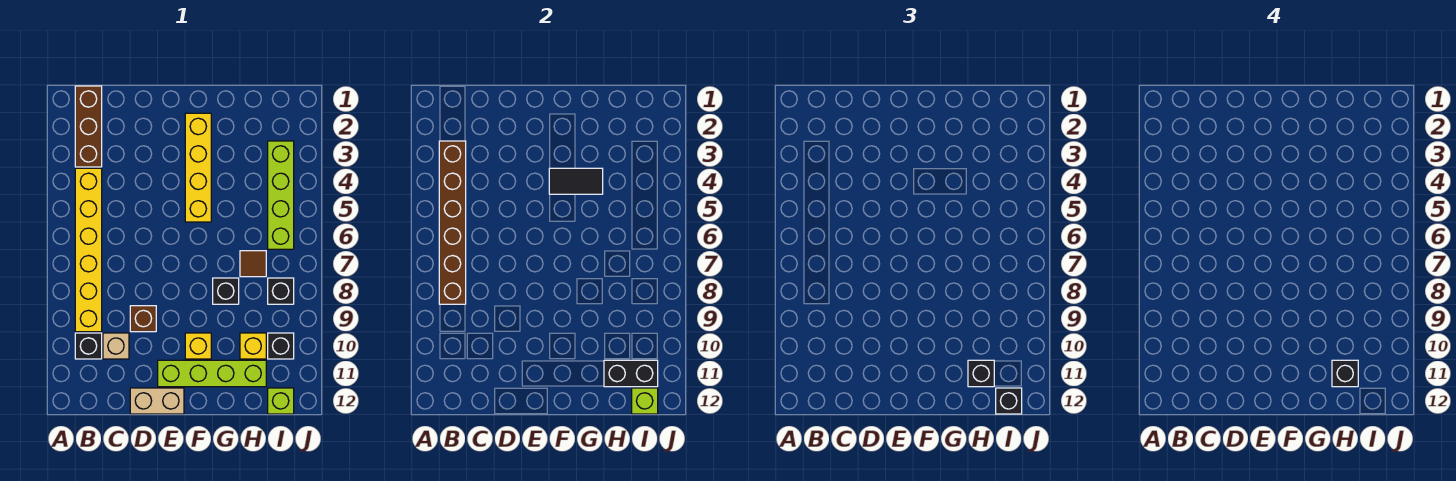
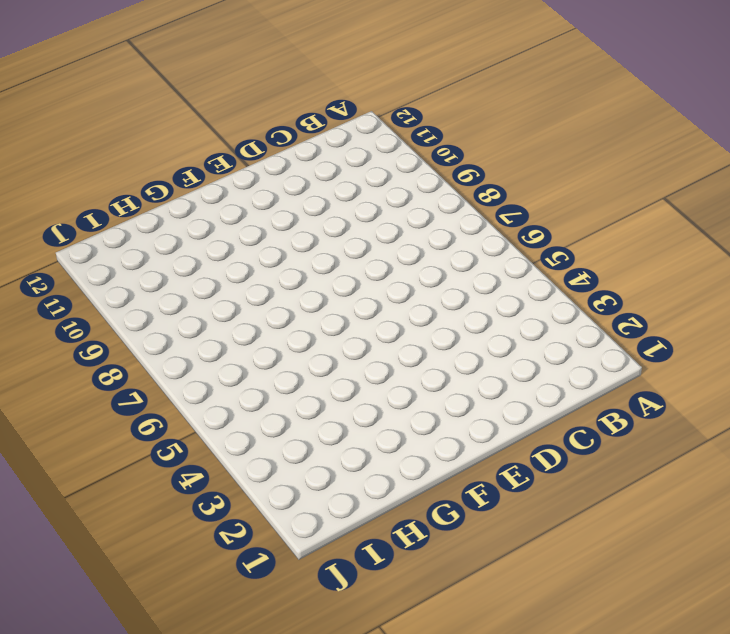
none -> brown brick B1:B3 level 1
none -> yellow brick B4:B9 level 1
none -> black brick B10 level 1

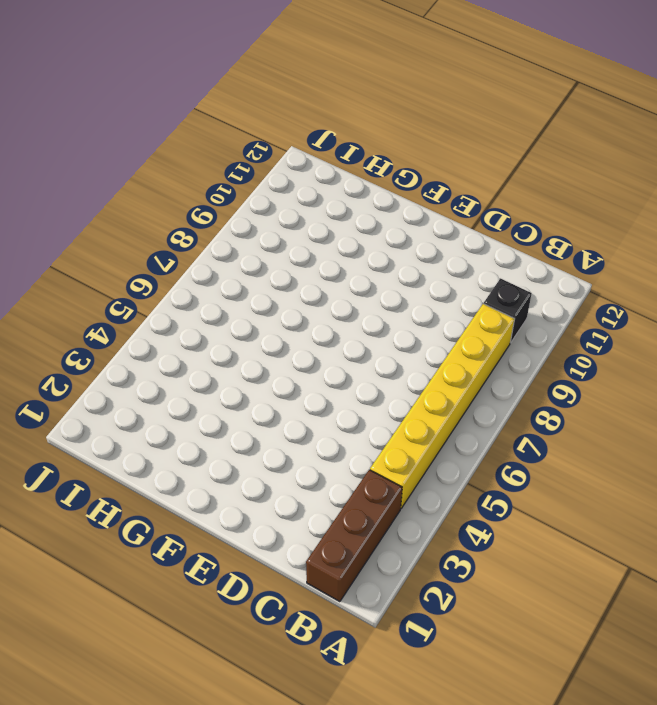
none -> tan brick C10 level 1
none -> brown brick D9 level 1
none -> tan brick D12:E12 level 1

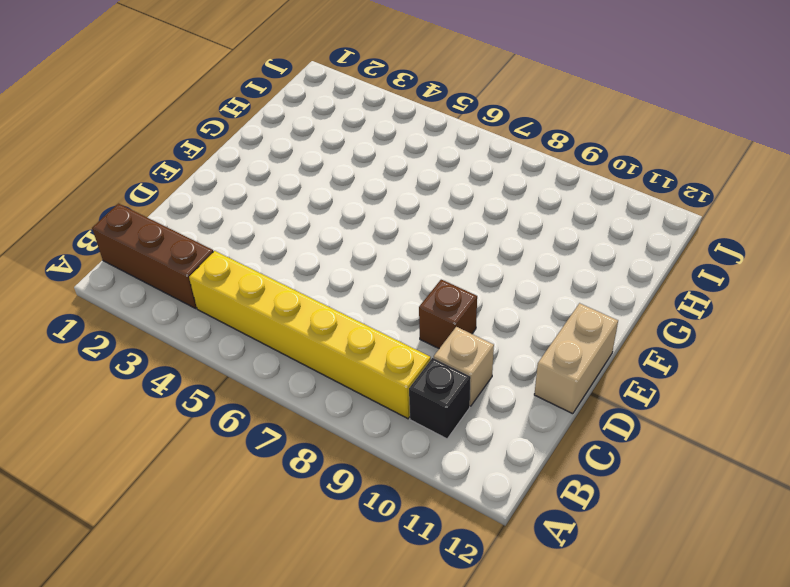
none -> lime brick E11:H11 level 1
none -> yellow brick F2:F5 level 1
none -> yellow brick F10 level 1

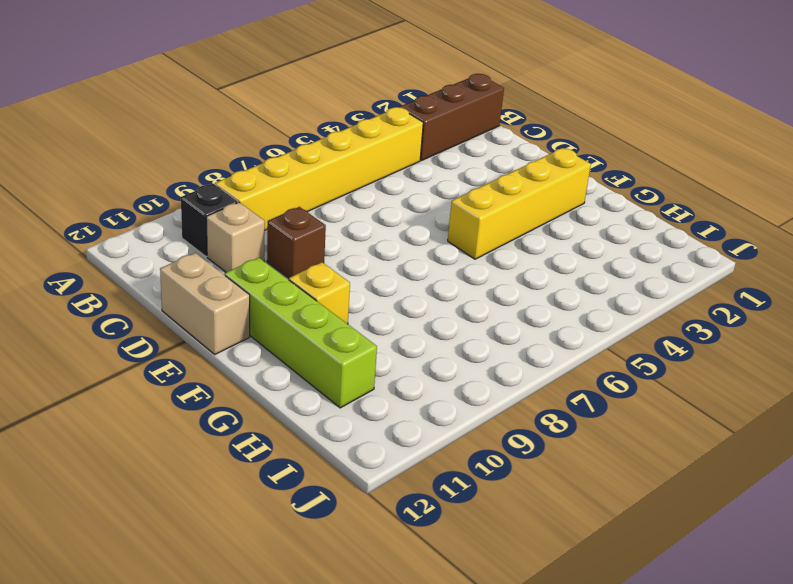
none -> black brick G8 level 1
none -> brown tile H7 level 1
none -> yellow brick H10 level 1

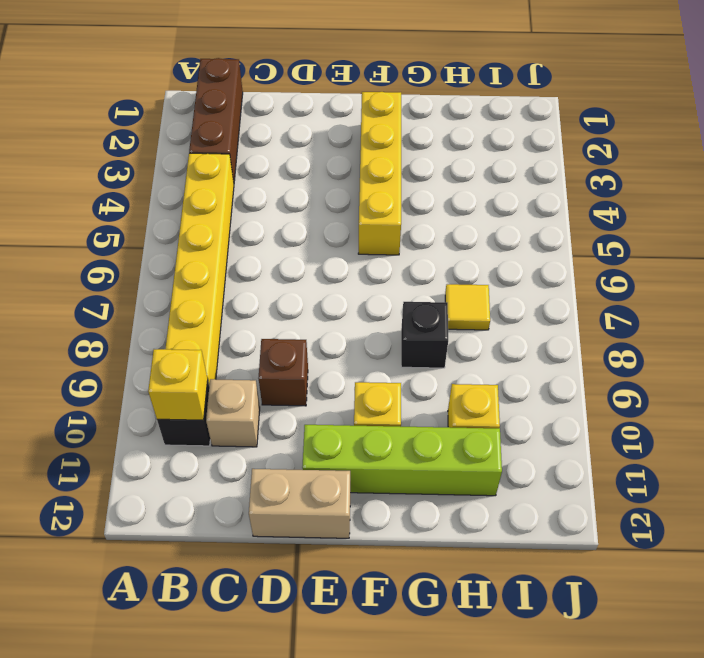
yellow brick B10 level 2 -> none
yellow tile H7 level 1 -> brown tile H7 level 1
none -> lime brick I3:I6 level 1
none -> black brick I8 level 1
none -> black brick I10 level 1

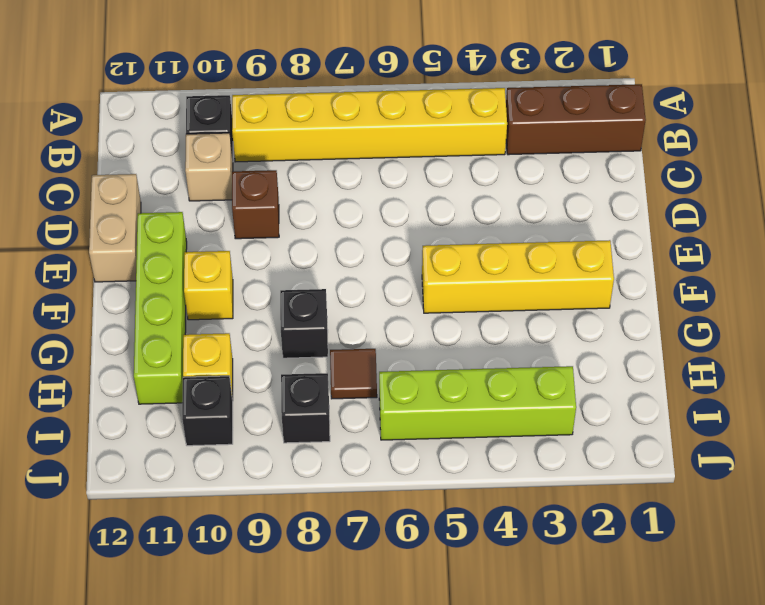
none -> lime brick I12 level 1
none -> brown brick B3:B8 level 2
none -> black tile F4:G4 level 2

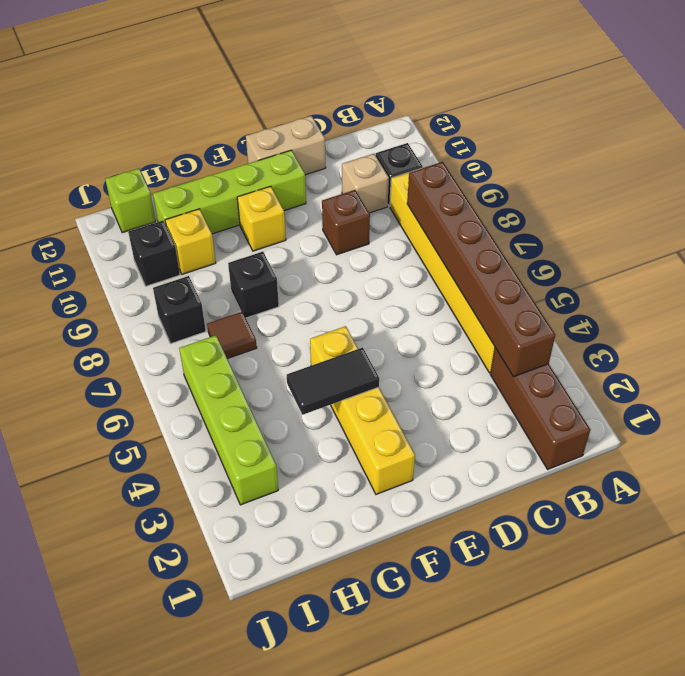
none -> black brick H11:I11 level 2
none -> lime brick I12 level 2
none -> black brick H11 level 3

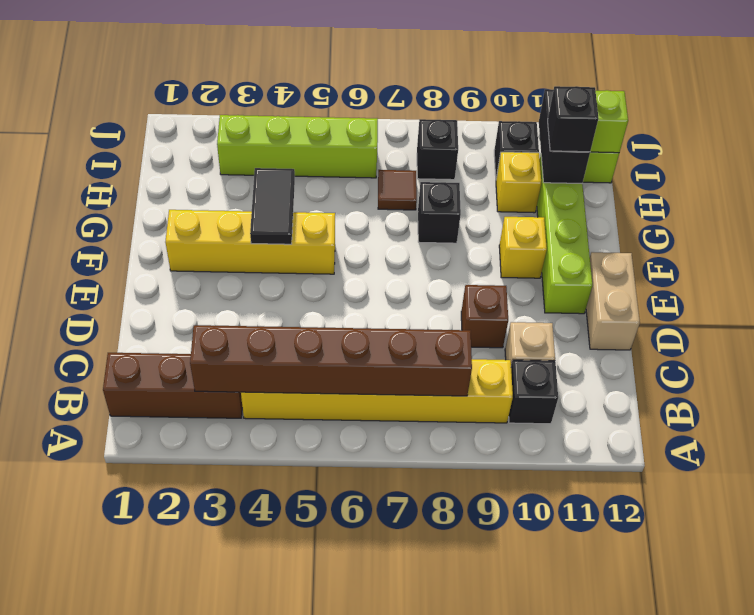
none -> black brick I12 level 3
none -> black brick H11 level 4

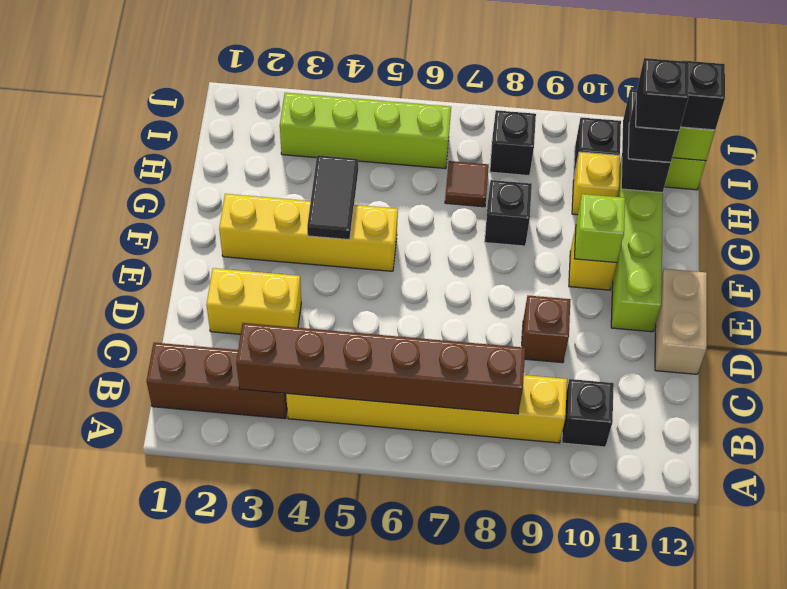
yellow brick D2:D3 level 1 -> none
lime brick F10 level 2 -> none
none -> tan brick C10 level 1

